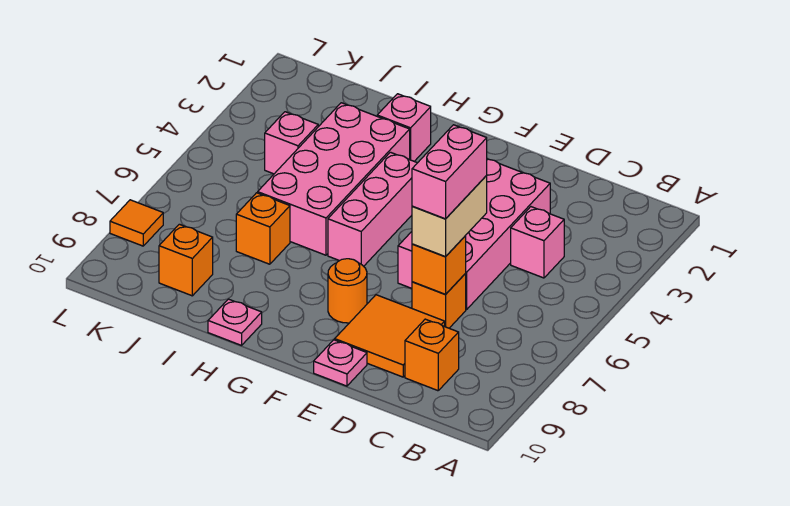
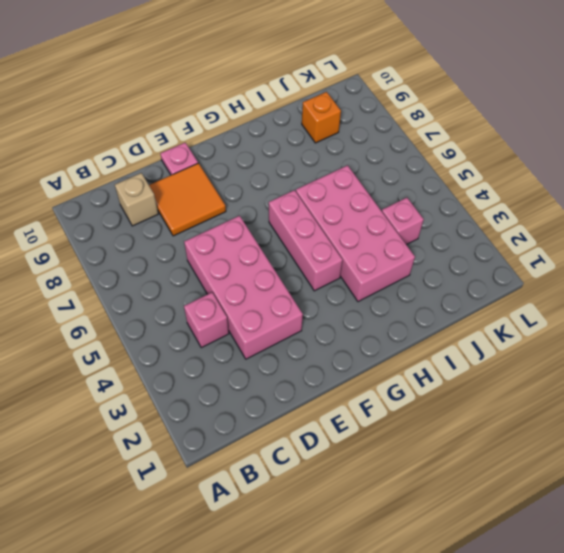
tan brick C9 level 1 -> orange brick C9 level 1
none -> orange brick D7 level 1
none -> orange round brick F8 level 1
none -> pink brick H2 level 1

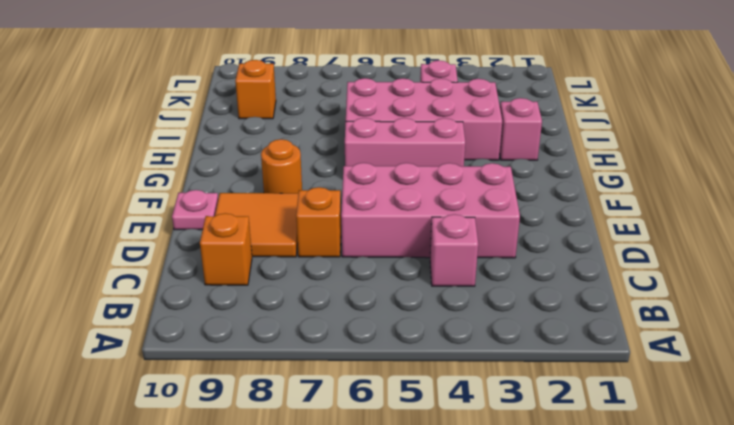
none -> pink plate H10 level 1
none -> orange brick I7 level 1
none -> orange tile L8 level 1

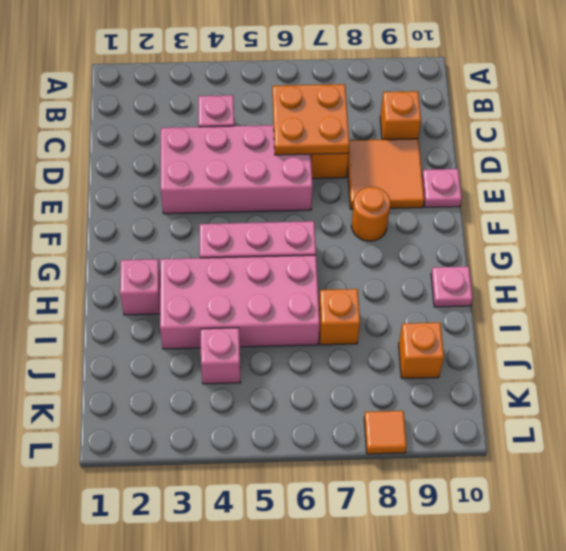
orange plate C6:D7 level 2 -> orange brick D7 level 2
none -> tan brick D6:D7 level 3
none -> pink brick D6:D7 level 4

